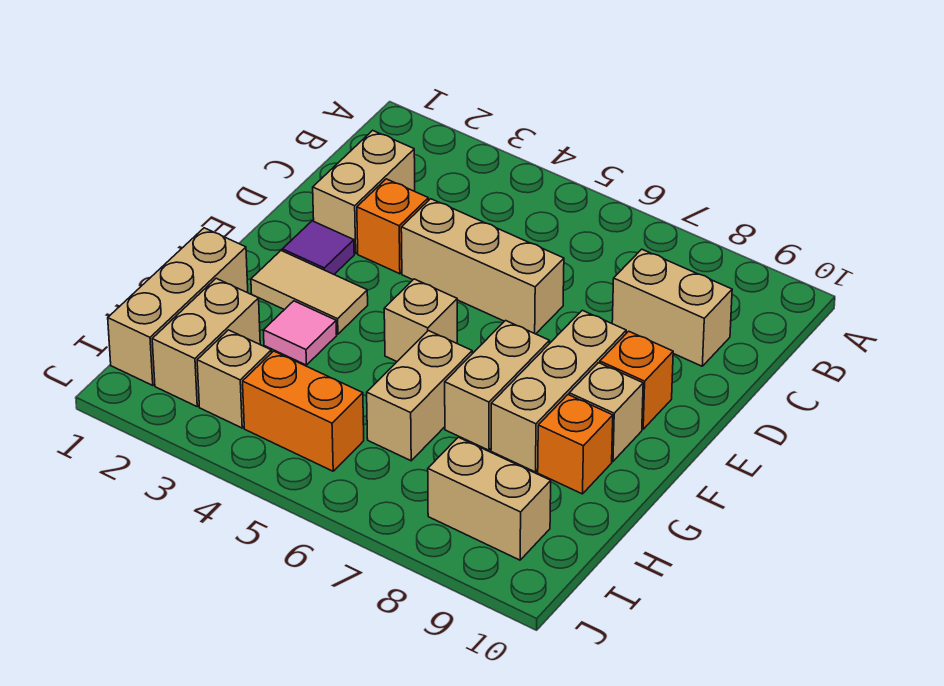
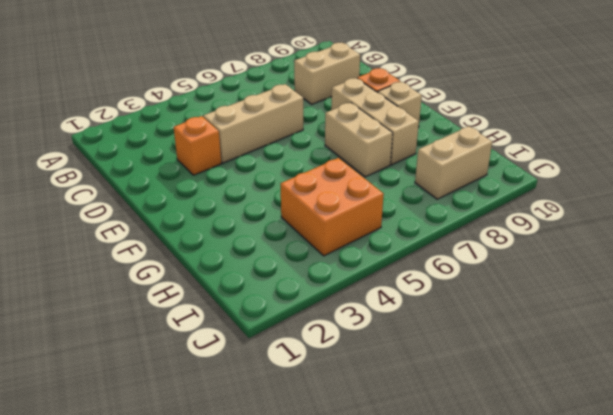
orange brick H4:I5 level 1 -> orange brick I4:I5 level 1
none -> tan brick C2:D2 level 1
none -> purple tile E2 level 1
none -> tan tile F2:F3 level 1

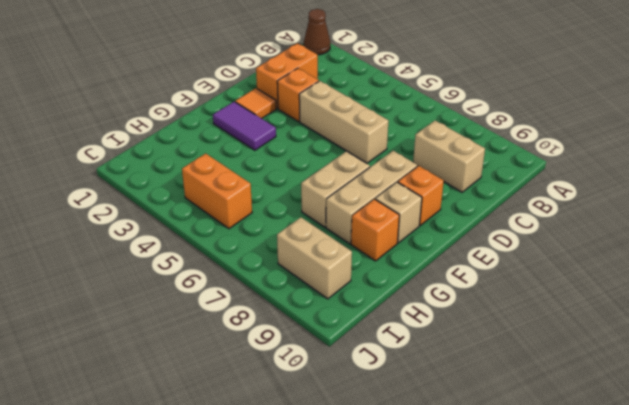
brown cone A1 level 1 -> none
orange brick C2:D2 level 1 -> tan brick C2:D2 level 1
orange tile E2 level 1 -> purple tile E2 level 1
purple tile F2:F3 level 1 -> tan tile F2:F3 level 1
none -> tan brick F5 level 1
none -> tan brick G1:I1 level 1
none -> pink tile G3 level 1

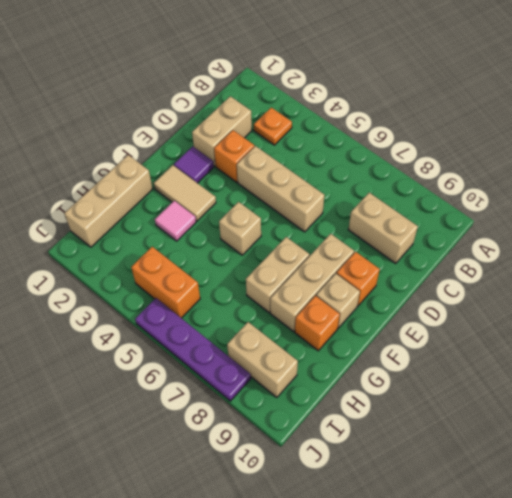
orange plate B3 level 1 -> none
purple plate J5:J8 level 1 -> none
none -> tan brick G6:H6 level 1
none -> tan brick H2:I2 level 1
none -> tan brick I3 level 1

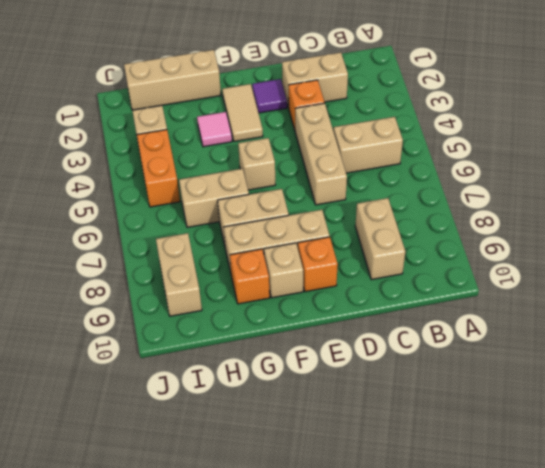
tan brick B5:C5 level 1 -> tan brick H2:I2 level 1

